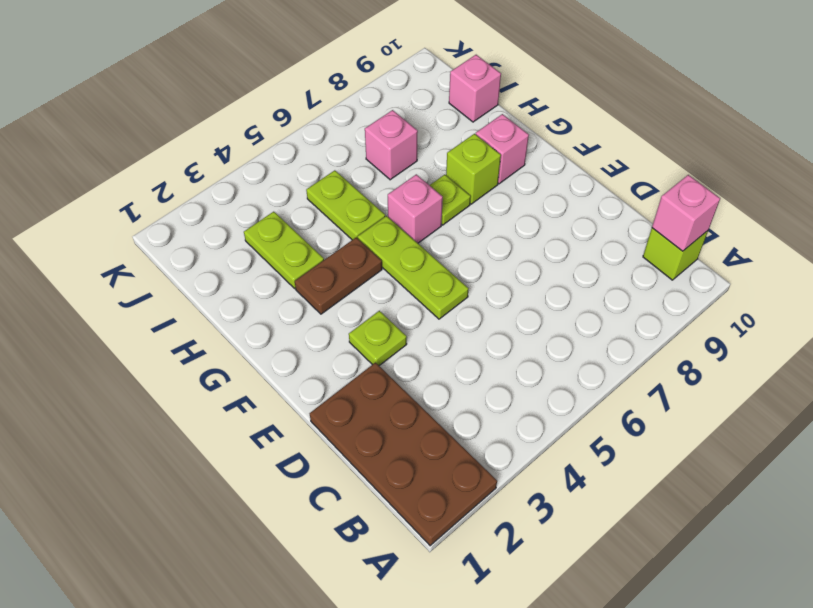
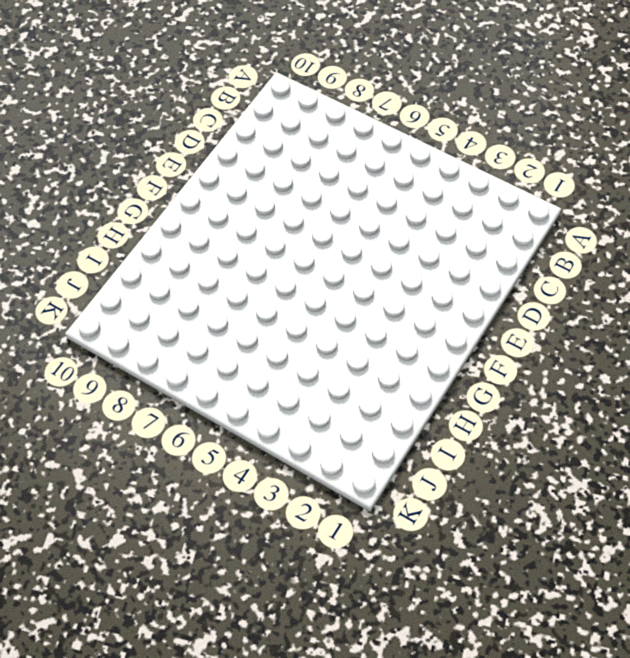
none -> brown plate A1:D2 level 1
none -> lime brick B10 level 1
none -> lime plate E3 level 1

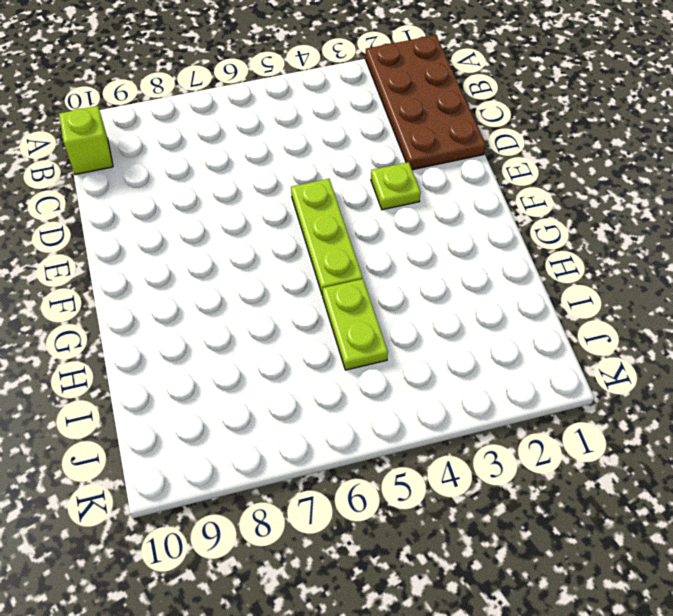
none -> brown plate G3:G4 level 1
none -> pink brick G6 level 1
none -> lime plate G7 level 1

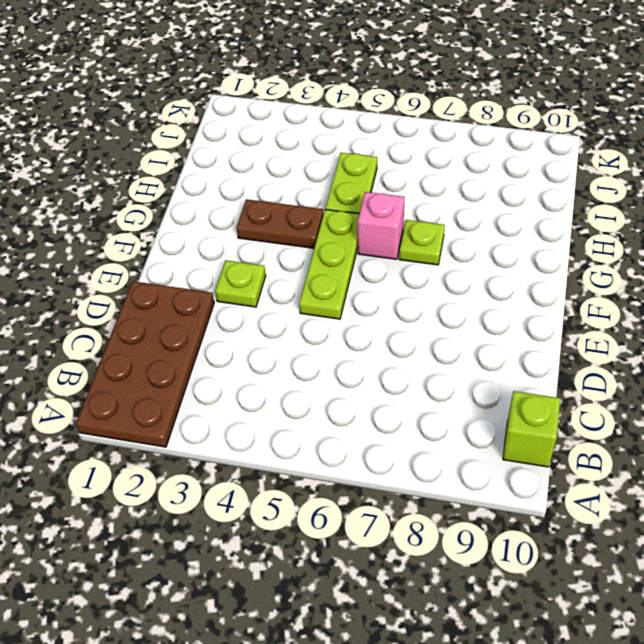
none -> lime brick G8 level 1
none -> pink brick G9 level 1
none -> lime plate H3:I3 level 1

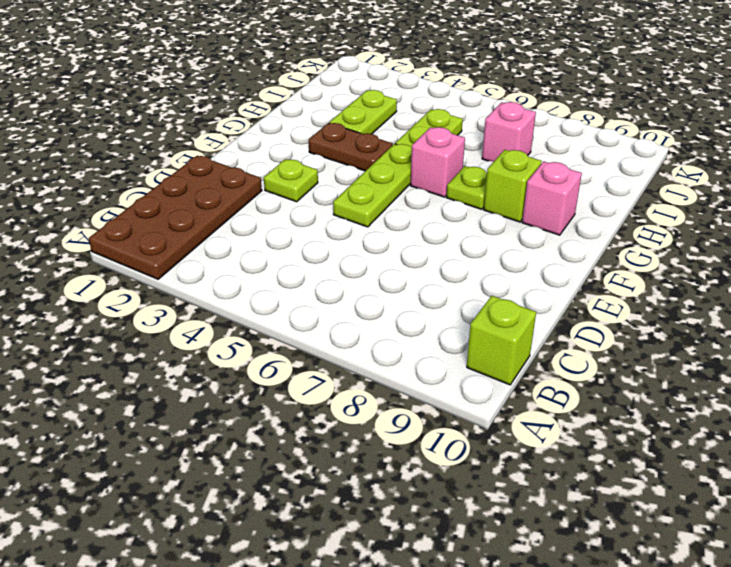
none -> pink brick I10 level 1
none -> pink brick B10 level 2

